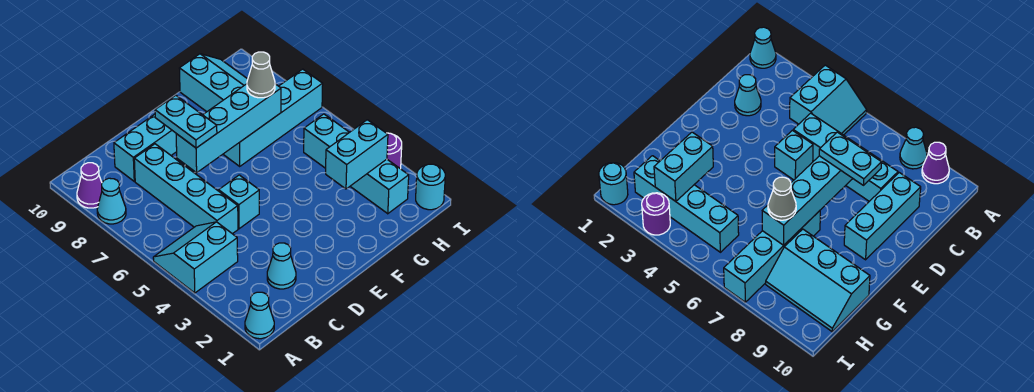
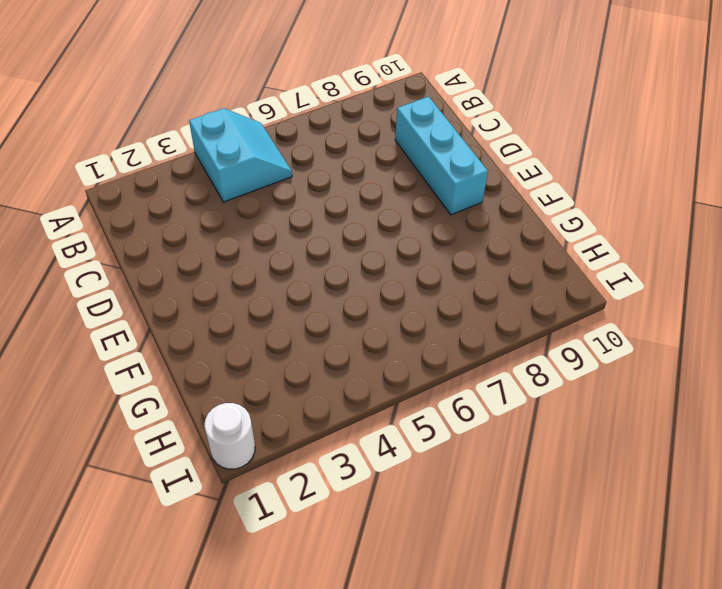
white round brick I1 level 1 -> cyan round brick I1 level 1
none -> cyan cone A1 level 1
none -> cyan cone A8 level 1
none -> purple cone A9 level 1

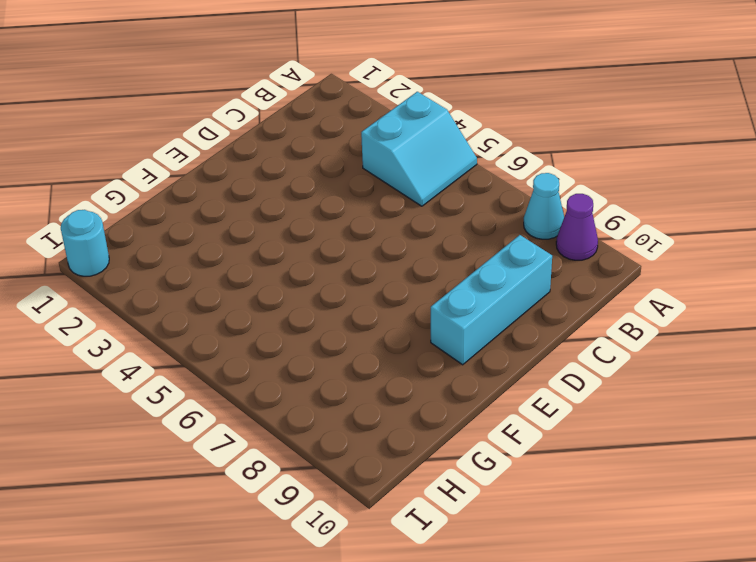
none -> cyan cone A1 level 1
none -> cyan cone C2 level 1
none -> cyan brick C5:C8 level 1

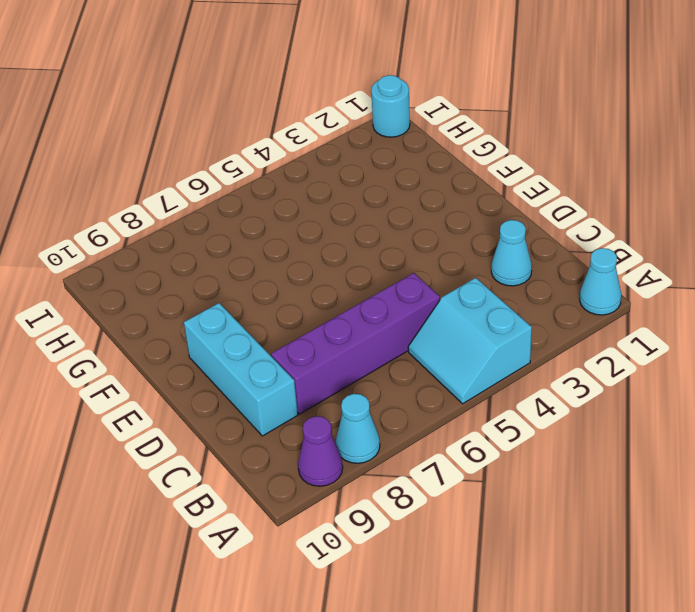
purple brick C5:C8 level 1 -> cyan brick C5:C8 level 1
none -> cyan brick D5 level 1
none -> cyan brick F7:I7 level 1
none -> cyan slope G8:H10 level 1 top G

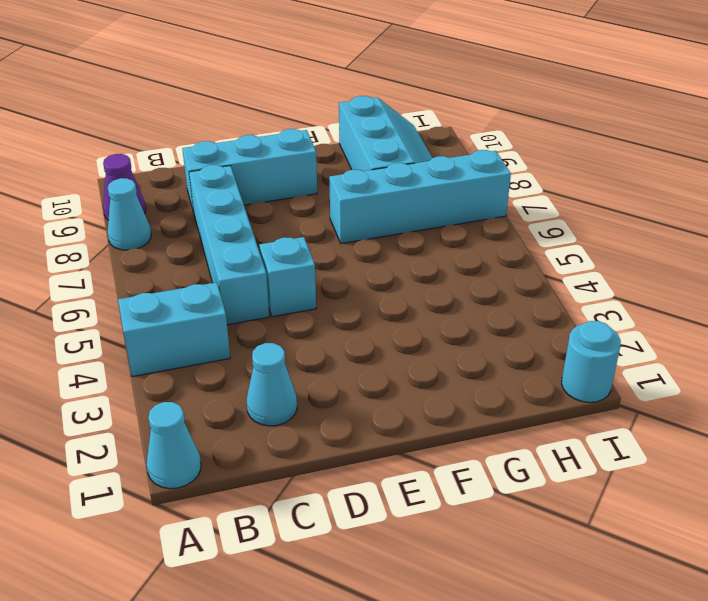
none -> cyan brick H2:H5 level 1
none -> purple round brick I3 level 1
none -> cyan brick D7:G7 level 2

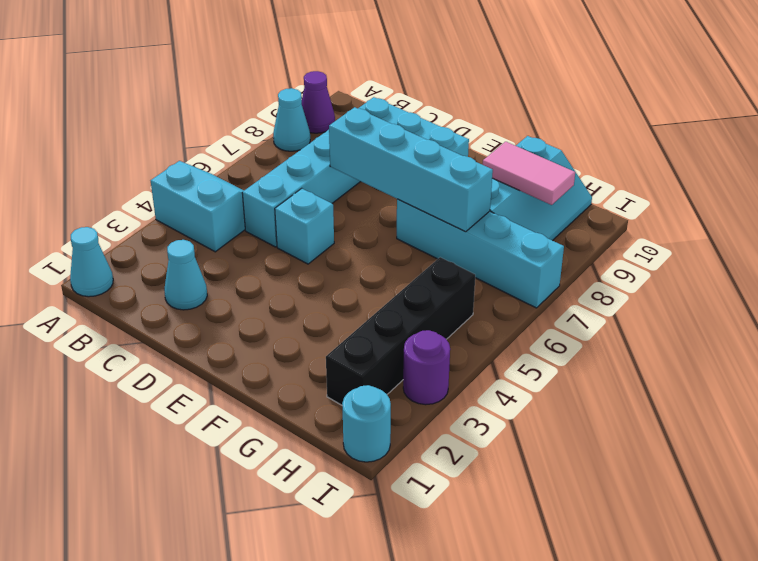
pink tile G9:H9 level 2 -> none
black brick H2:H5 level 1 -> cyan brick H2:H5 level 1
none -> cyan brick G3:H3 level 2
none -> cyan plate D7:D8 level 3
none -> grey cone G7 level 3

